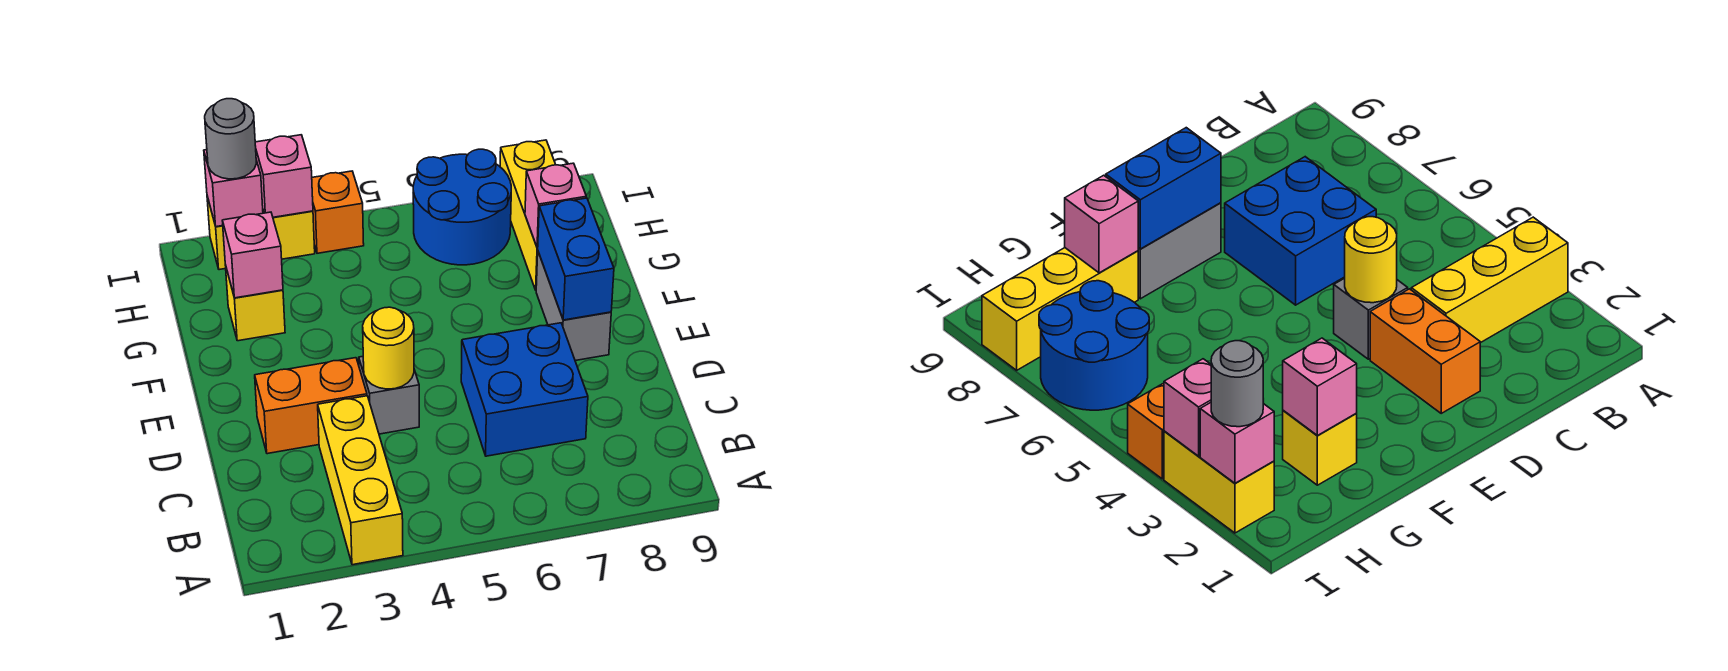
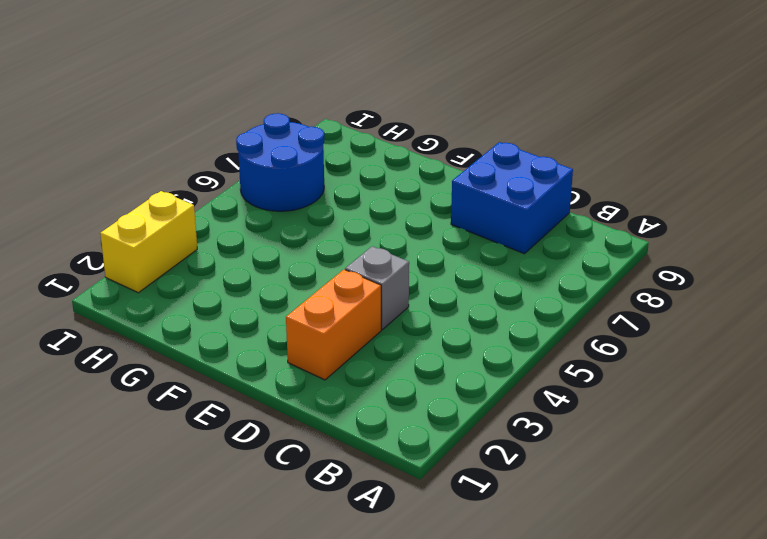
blue brick C8:D9 level 1 -> blue brick C6:D7 level 1
none -> yellow brick A3:C3 level 1
none -> grey brick E8:F8 level 1
none -> yellow brick G2 level 1

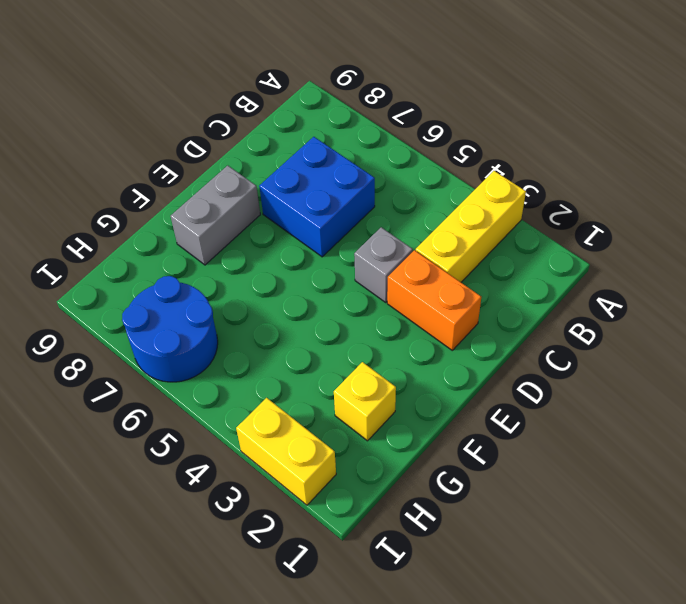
none -> yellow brick G8:I8 level 1
none -> orange brick I4 level 1
none -> yellow round brick D4 level 2

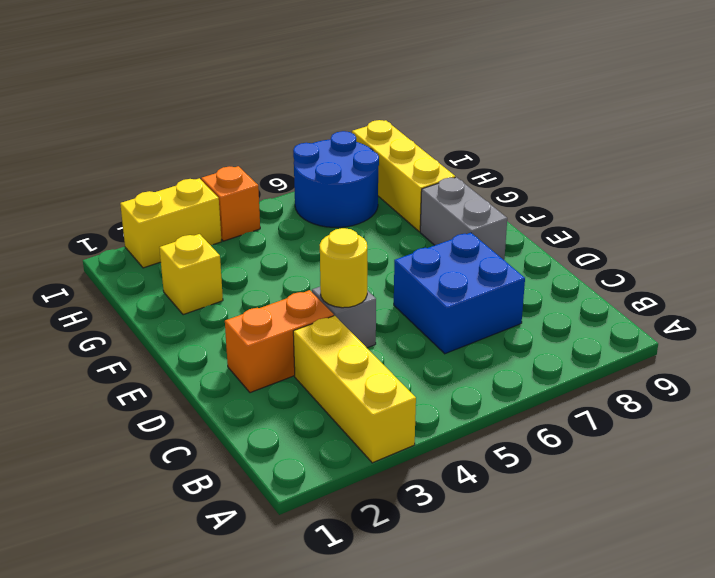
none -> blue brick E8:F8 level 2
none -> pink brick G2 level 2
none -> pink brick G8 level 2

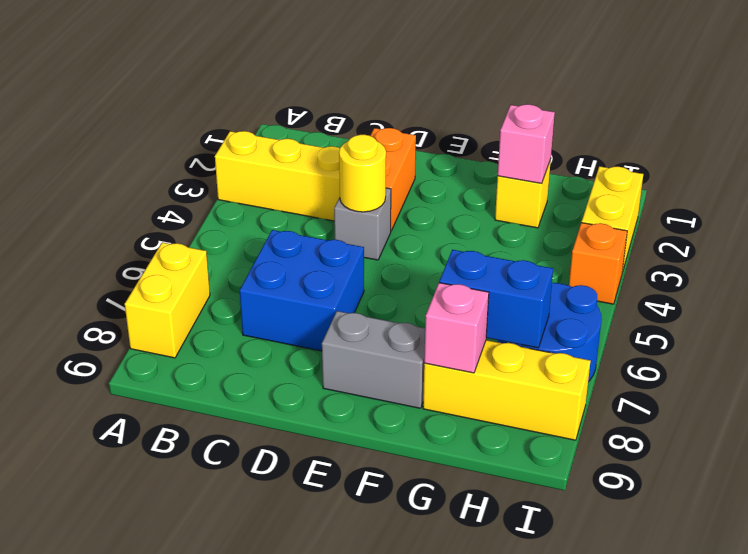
yellow brick A7:A8 level 1 -> none
blue brick G7:H7 level 2 -> blue brick E8:F8 level 2
none -> pink brick I2 level 2
none -> pink brick I3 level 2
none -> grey round brick I2 level 3

